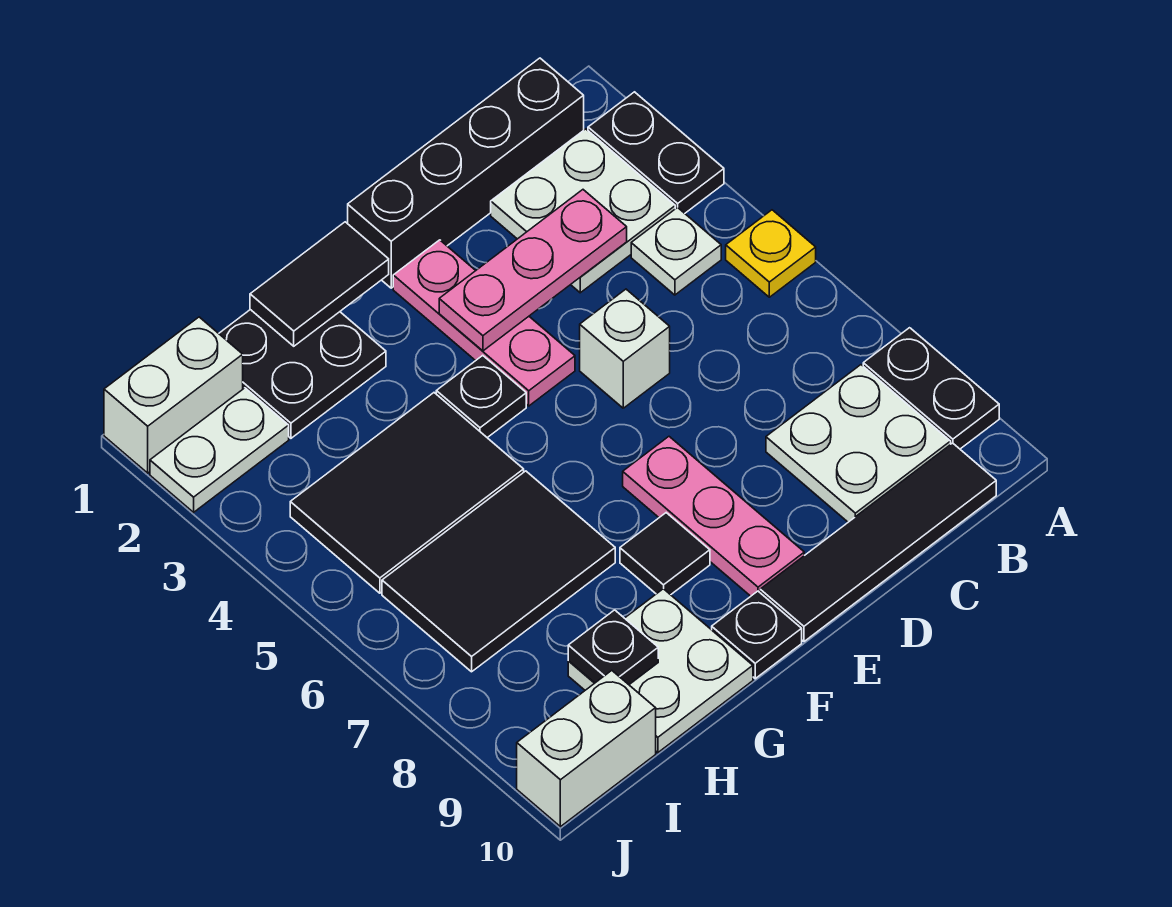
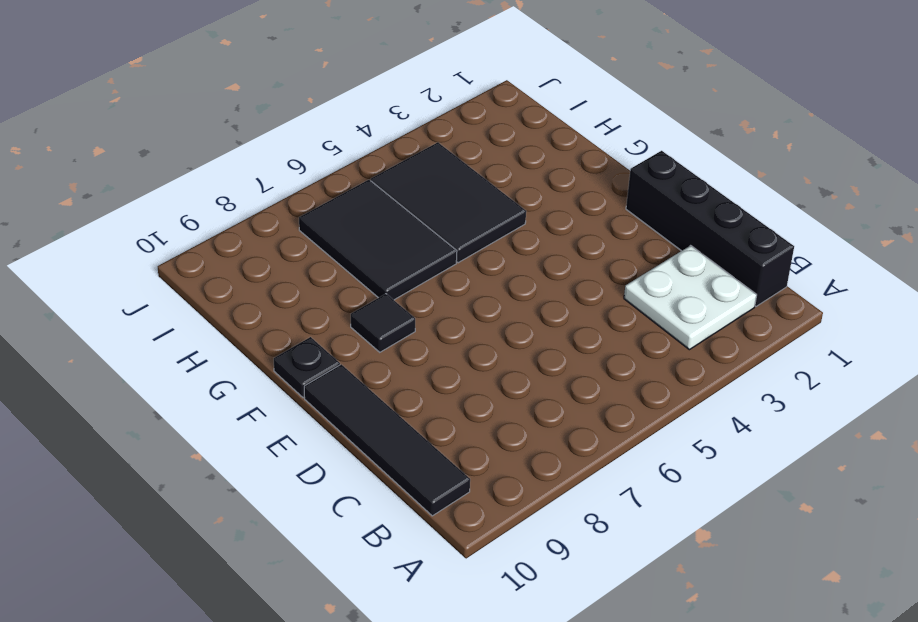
none -> black plate A2:A3 level 1
none -> yellow plate A5 level 1
none -> black plate A8:A9 level 1

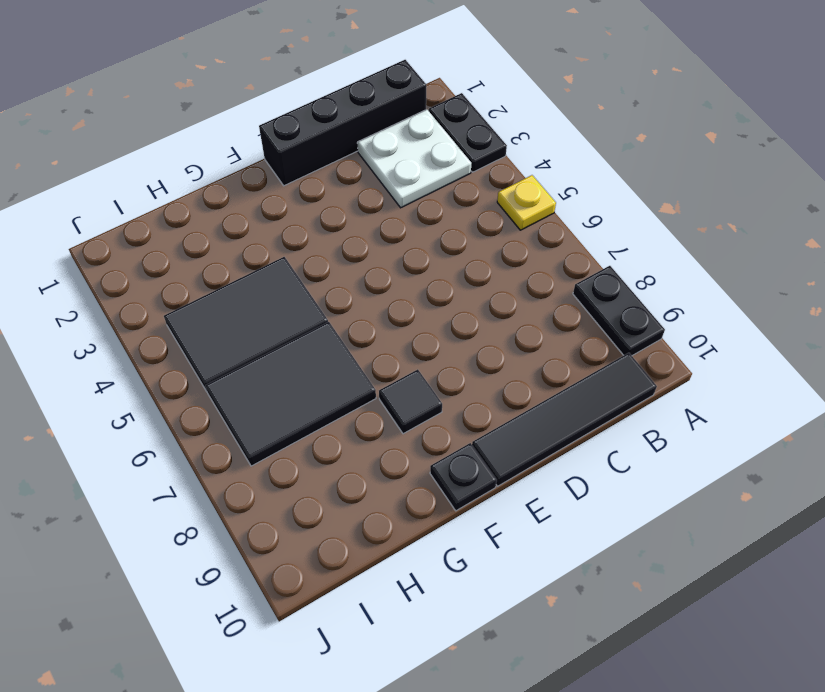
none -> white plate B4 level 1
none -> white plate B8:C9 level 1
none -> white brick D5 level 1

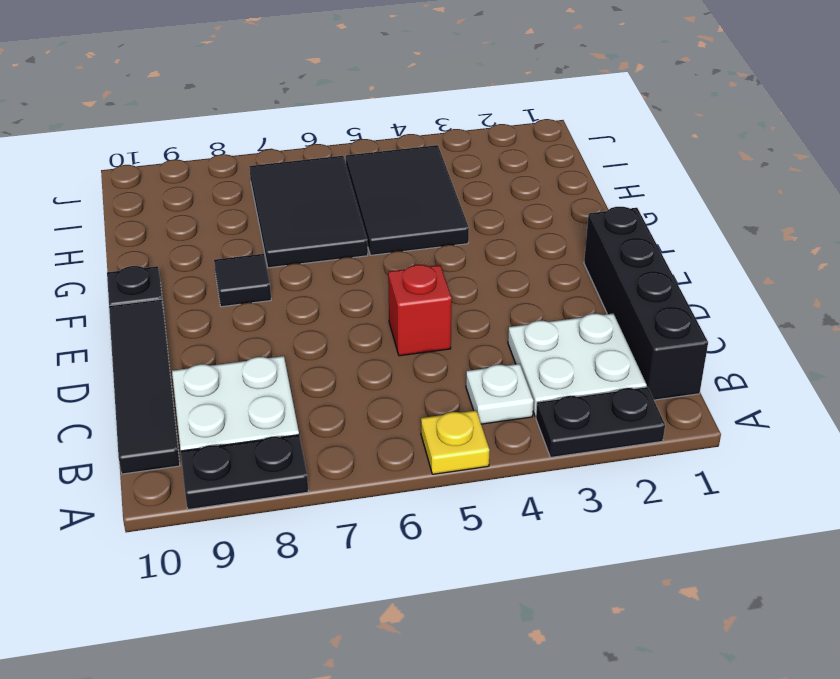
red brick D5 level 1 -> white brick D5 level 1
none -> pink plate E2:E4 level 1
none -> pink plate E7:E9 level 1
none -> black plate F4 level 1

